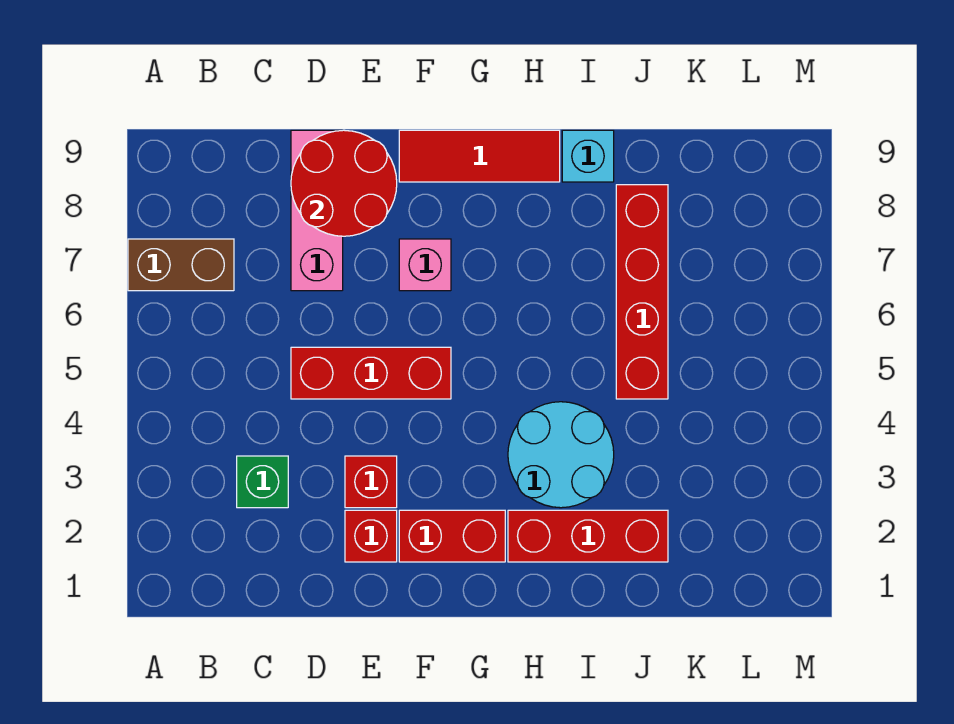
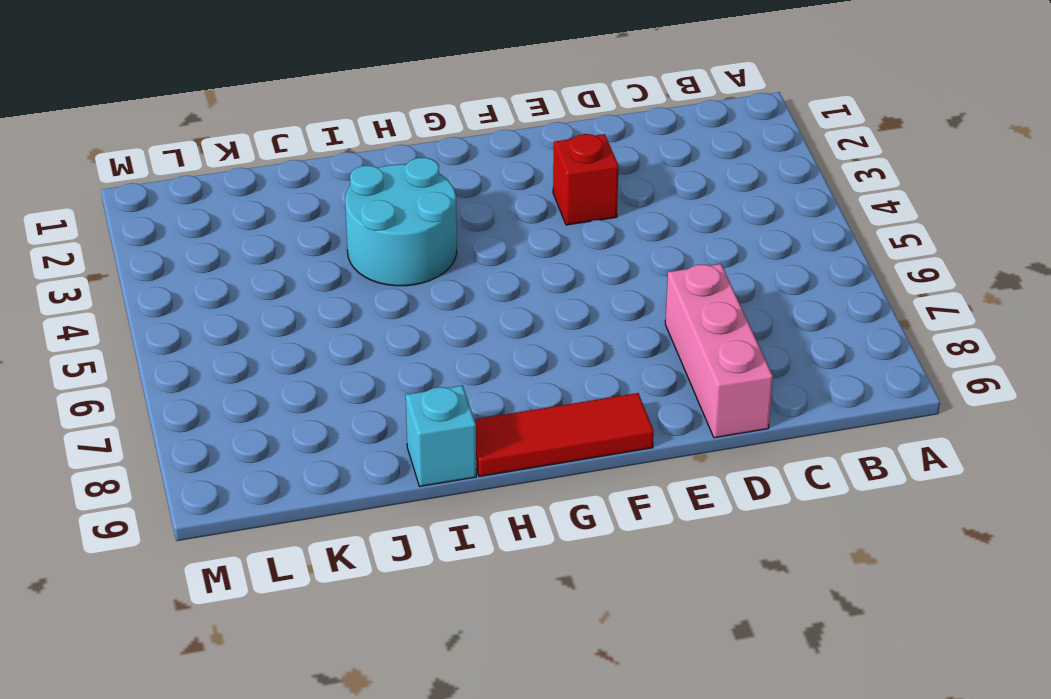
none -> brown brick A7:B7 level 1
none -> green brick C3 level 1
none -> red brick D5:F5 level 1

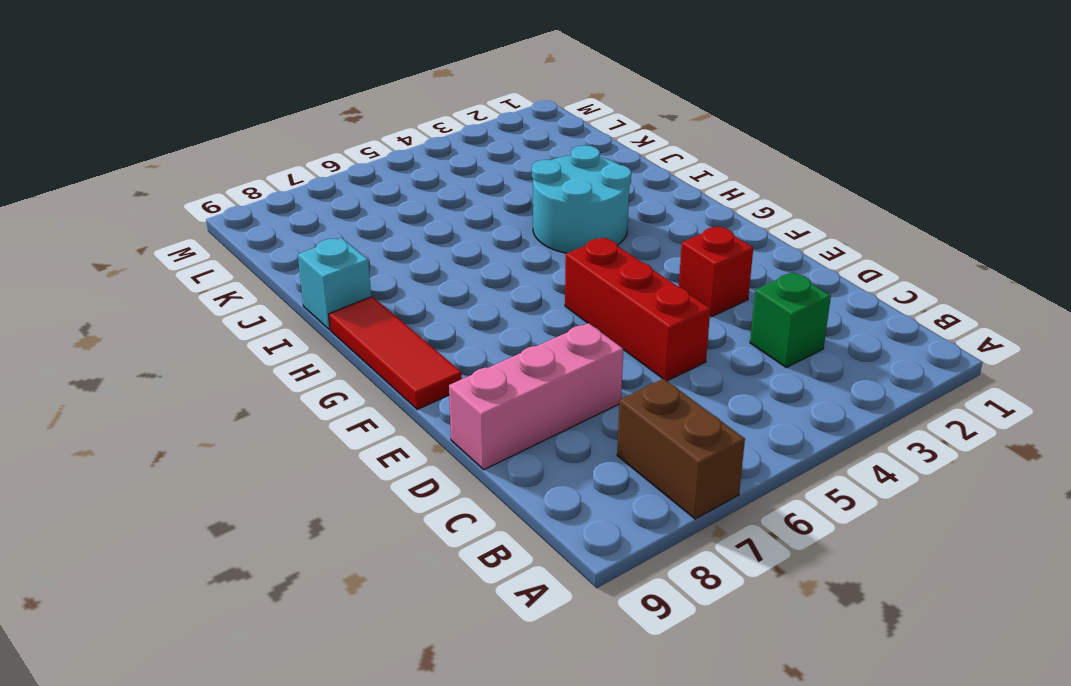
none -> red brick E2 level 1
none -> red brick F2:G2 level 1
none -> pink brick F7 level 1

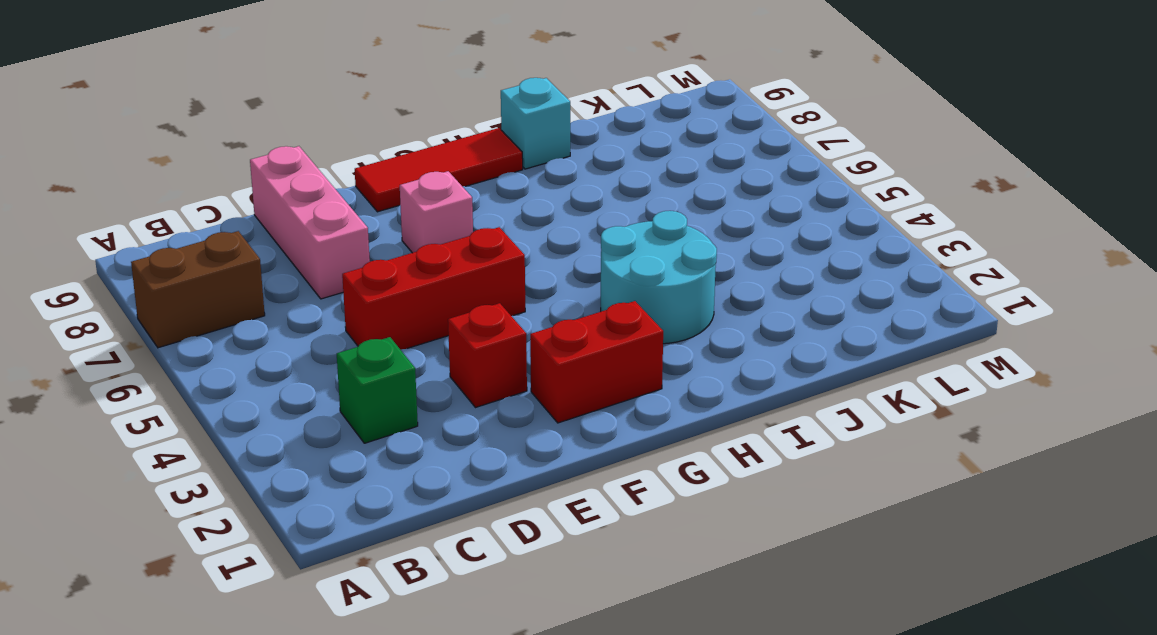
none -> red brick E2 level 1
none -> red brick H2:J2 level 1
none -> red brick J5:J8 level 1

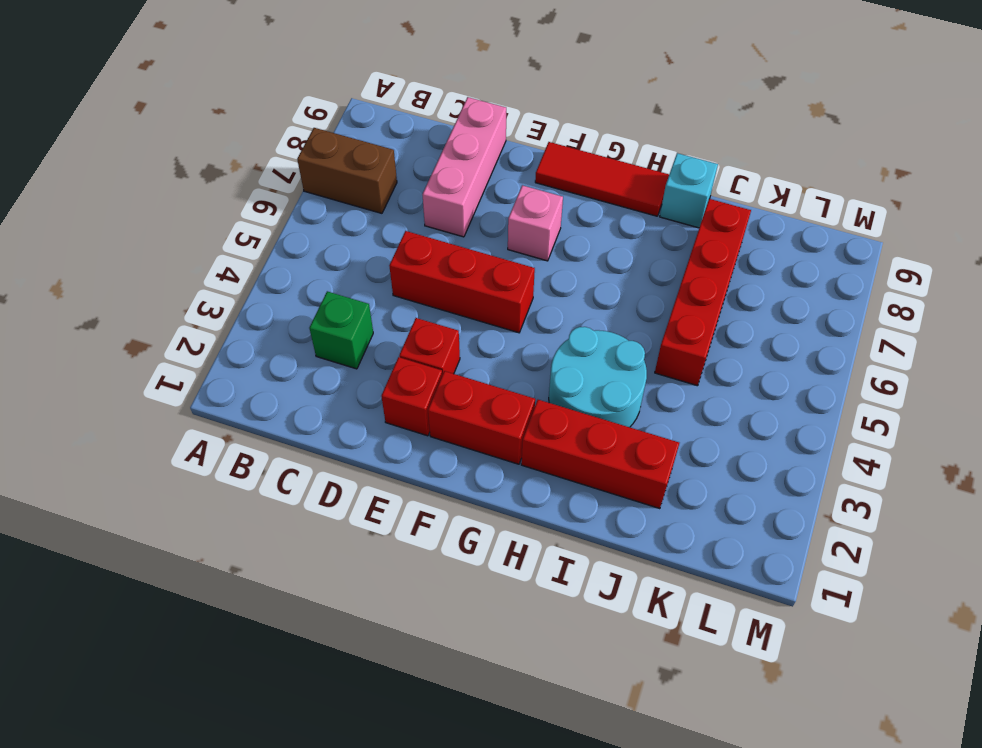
none -> red round brick D8:E9 level 2

